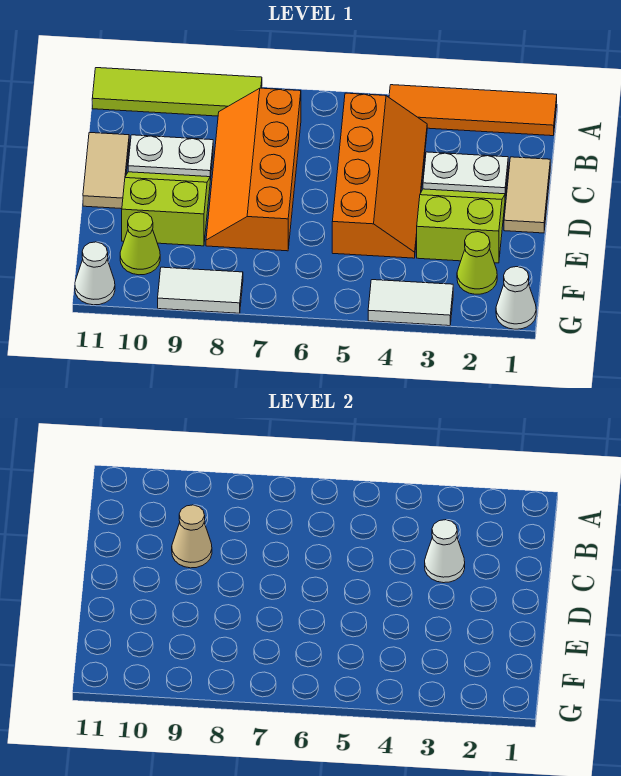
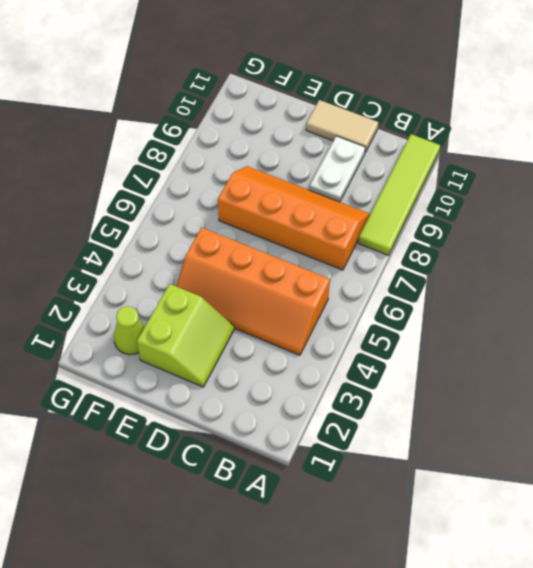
none -> orange tile A1:A4 level 1
none -> tan tile C1:D1 level 1
none -> white plate C2:C3 level 1

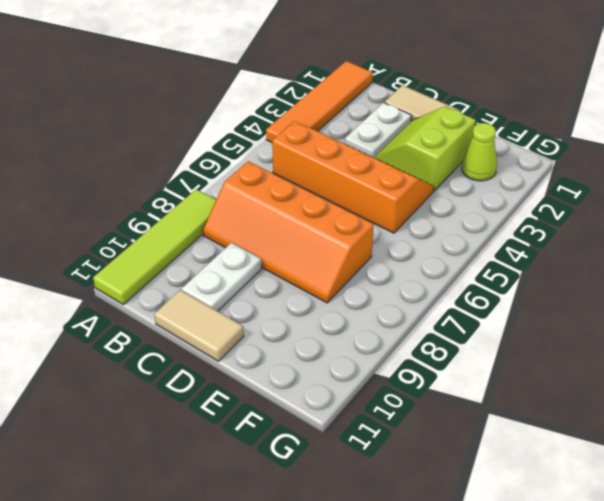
none -> lime slope D9:E10 level 1 top E
none -> lime cone F10 level 1
none -> white cone G1 level 1

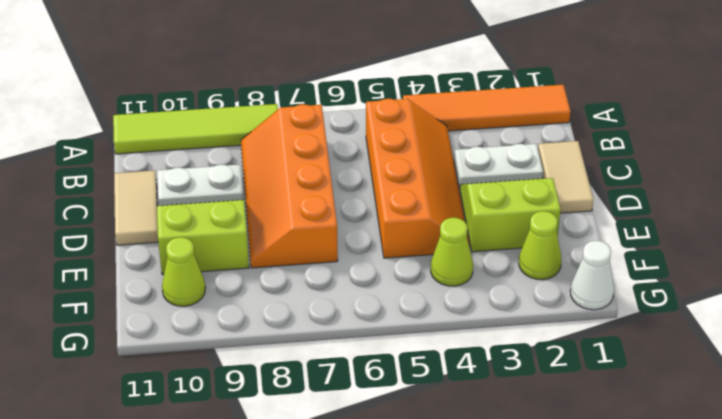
lime cone F4 level 1 -> none
none -> white tile G3:G4 level 1
none -> white tile G8:G9 level 1
none -> white cone G11 level 1

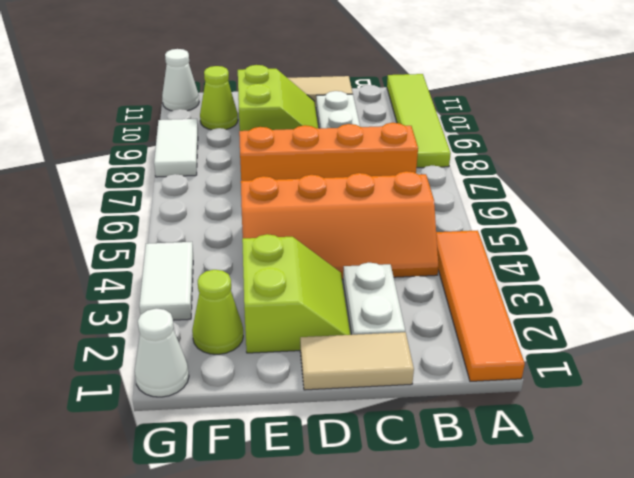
none -> white cone C3 level 2
none -> tan cone C9 level 2

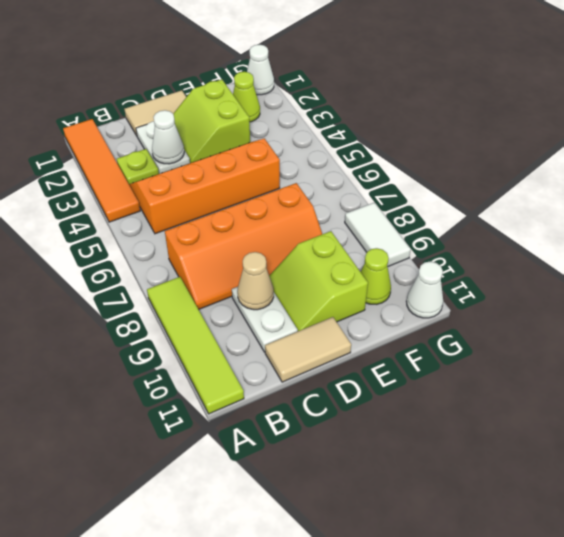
lime plate B3 level 1 -> none
none -> white tile G3:G4 level 1

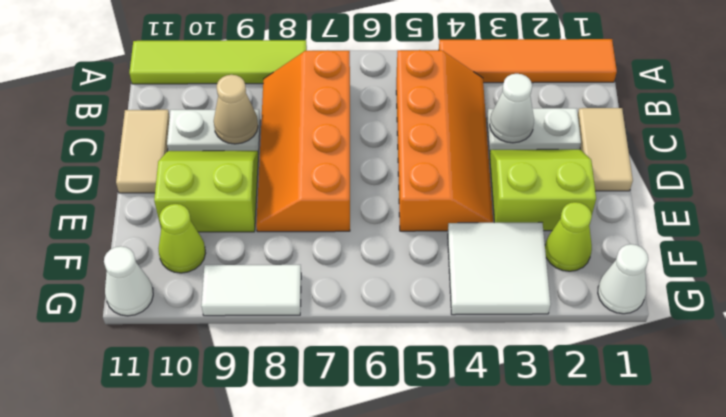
white tile F3:G4 level 1 -> white tile G3:G4 level 1

